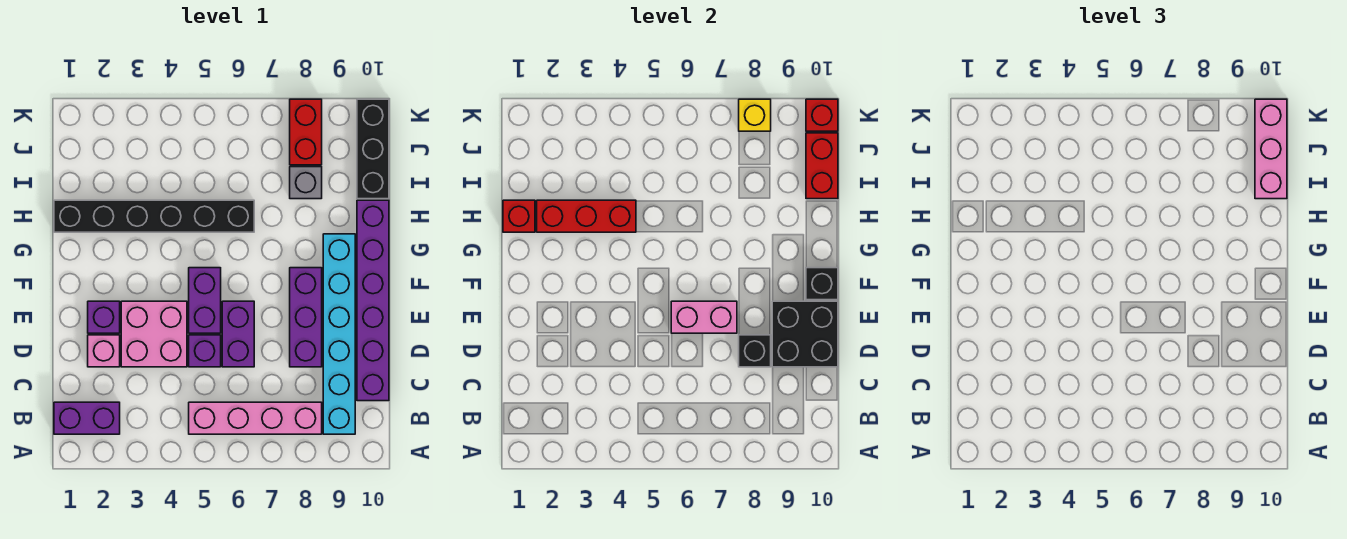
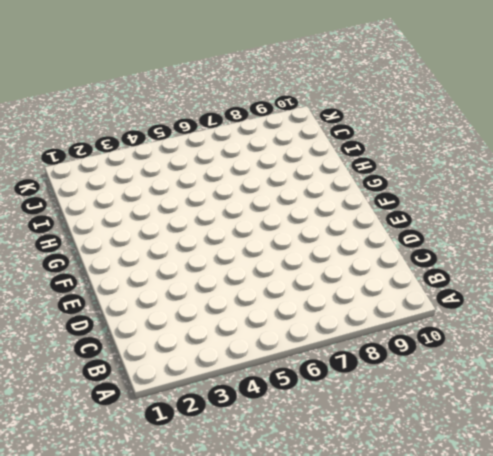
none -> purple brick B1:B2 level 1
none -> pink brick B5:B8 level 1
none -> cyan brick B9:G9 level 1

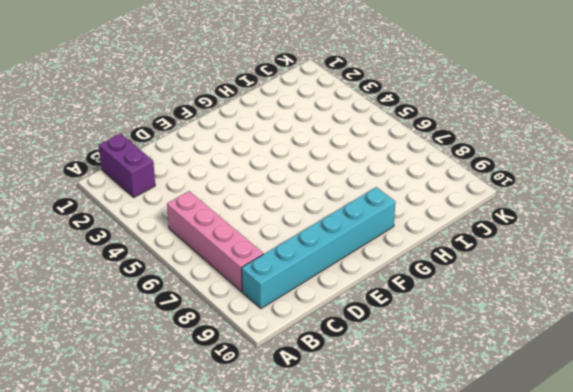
none -> purple brick C10:H10 level 1
none -> pink brick D2 level 1
none -> pink brick D3:E4 level 1

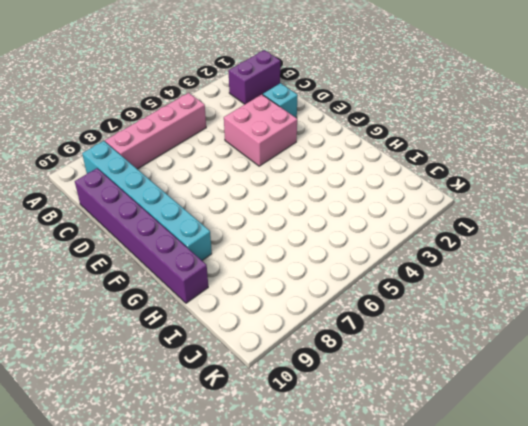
cyan brick D2 level 1 -> pink brick D2 level 1
none -> purple brick D5 level 1
none -> purple brick D6:E6 level 1
none -> purple brick D8:F8 level 1

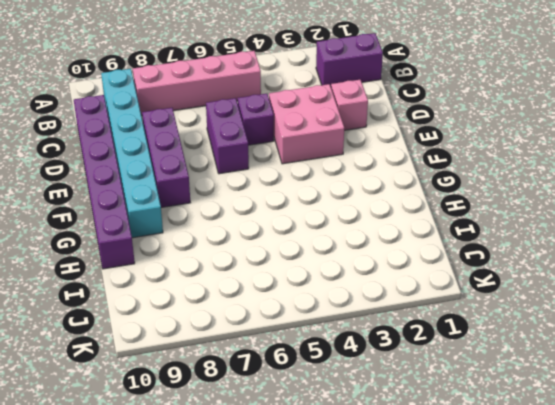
none -> purple brick E2 level 1
none -> purple brick E5:F5 level 1
none -> black brick H1:H6 level 1

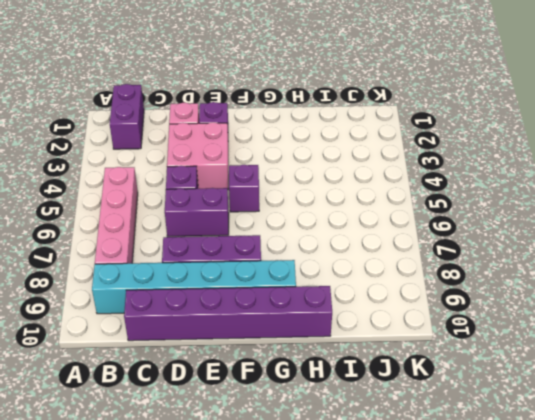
purple brick F5 level 1 -> purple brick E5:F5 level 1
none -> black brick H1:H6 level 1
none -> grey brick I8 level 1
none -> black brick I10:K10 level 1

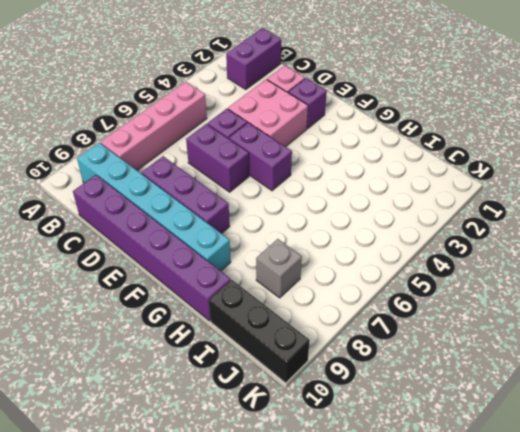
none -> black brick H1:H6 level 1
none -> red brick J8:K8 level 1
none -> black brick D8 level 2

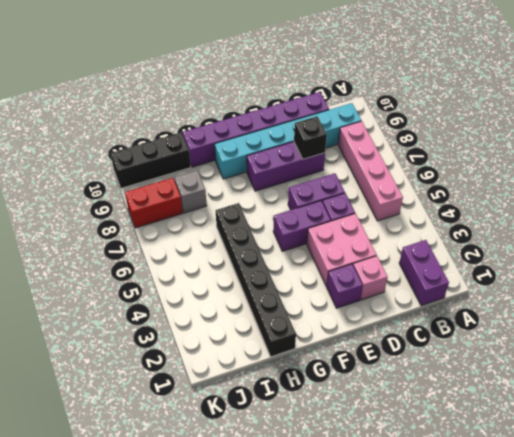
none -> black brick D9:E10 level 2
none -> pink brick E6:E7 level 2
none -> black brick F10 level 2

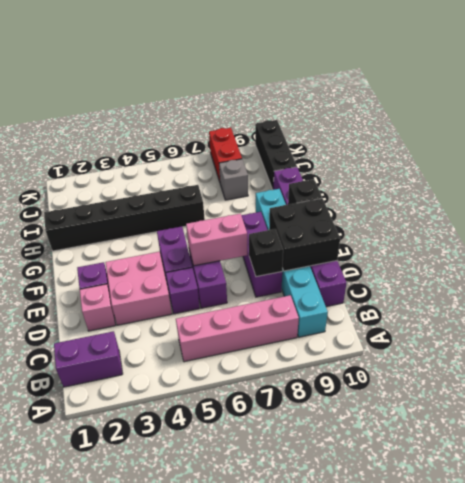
none -> red brick H1 level 2
none -> red brick H2:H4 level 2
none -> red brick I10:J10 level 2

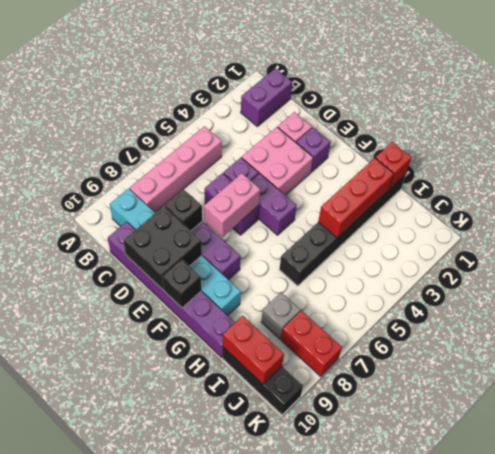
none -> yellow brick K8 level 2
none -> red brick K10 level 2
none -> pink brick I10:K10 level 3

